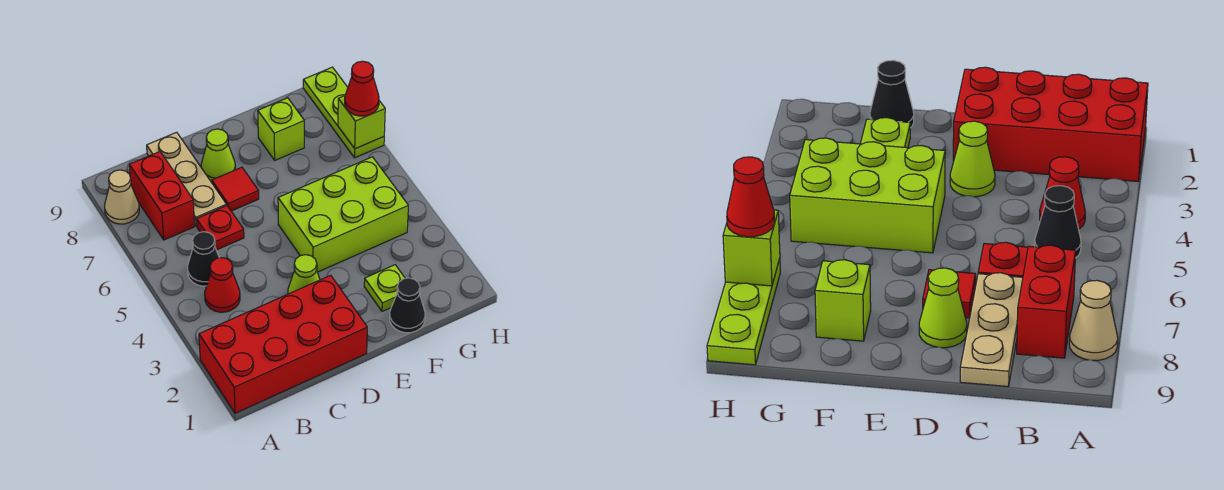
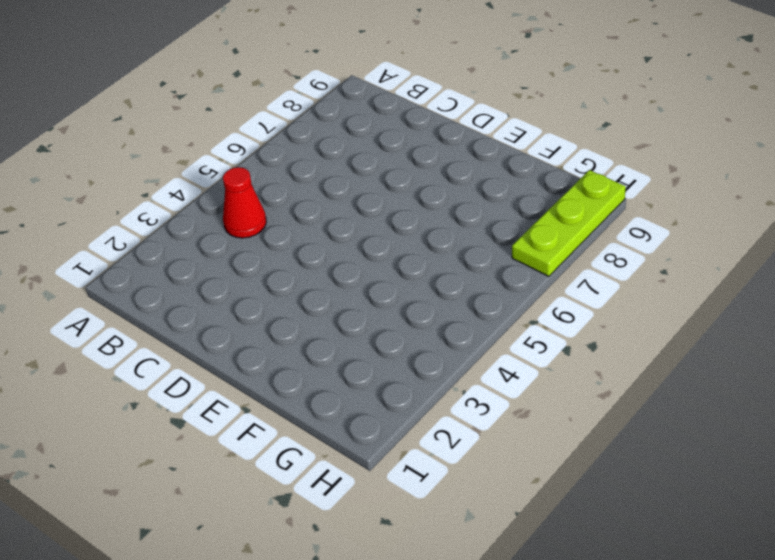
none -> red brick A1:D2 level 1
none -> tan cone A8 level 1
none -> black cone B5 level 1

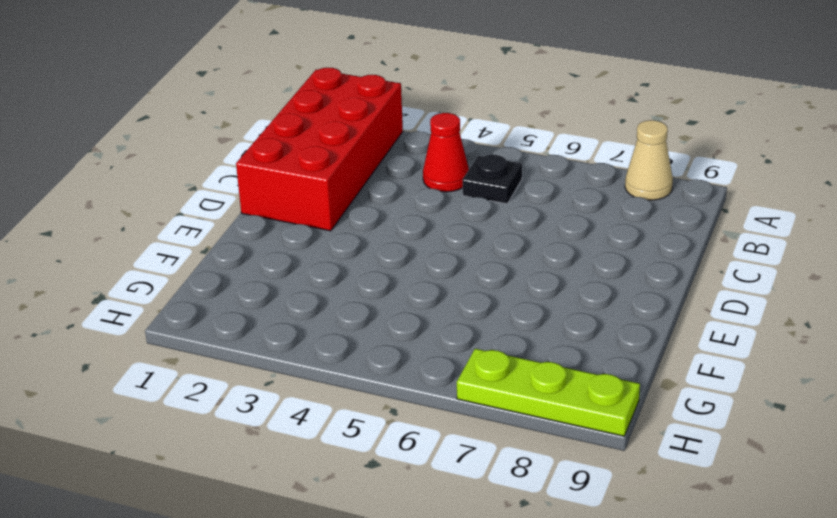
black plate B5 level 1 -> black cone B5 level 1
none -> red brick B7:B8 level 1
none -> red plate C6 level 1
none -> tan plate C7:C9 level 1

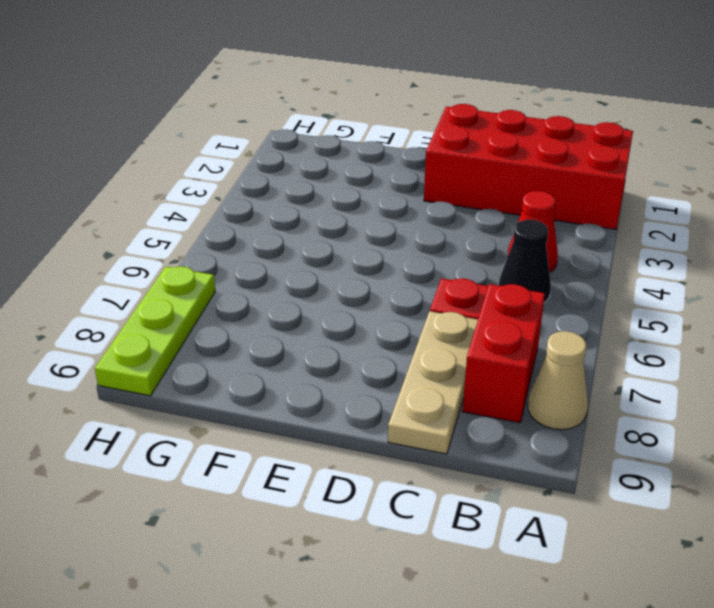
none -> lime cone D3 level 1
none -> red tile D7 level 1
none -> lime cone D8 level 1

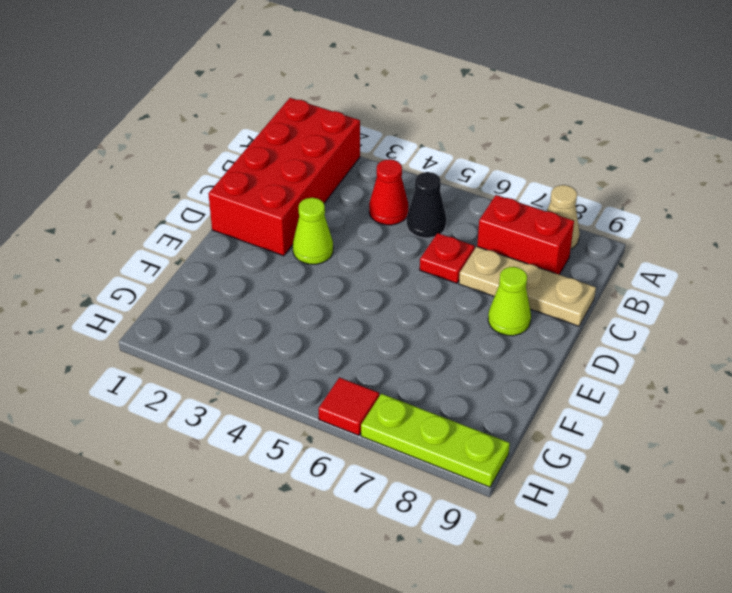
red tile H6 level 1 -> red tile D7 level 1
none -> lime brick E4:G5 level 1
none -> black cone F1 level 1
none -> lime plate F2 level 1

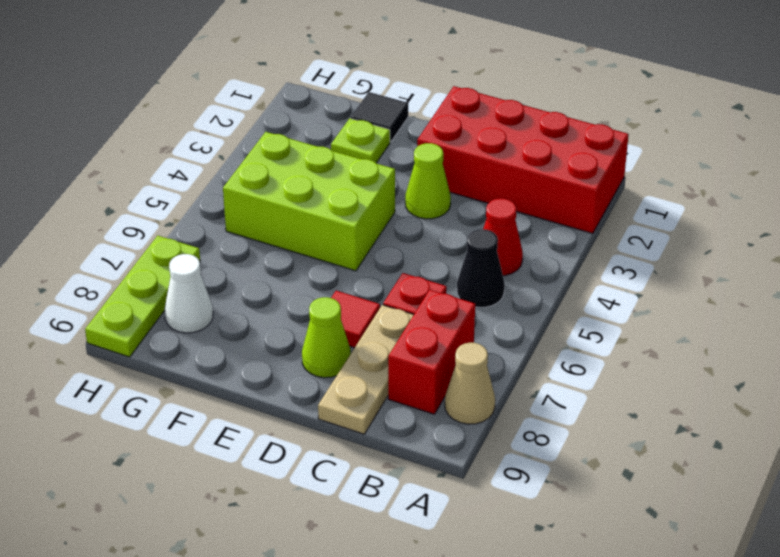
black tile F1 level 1 -> black cone F1 level 1
white cone G8 level 1 -> none
none -> lime brick F8 level 1
none -> lime brick H7 level 2
none -> red cone H7 level 3

